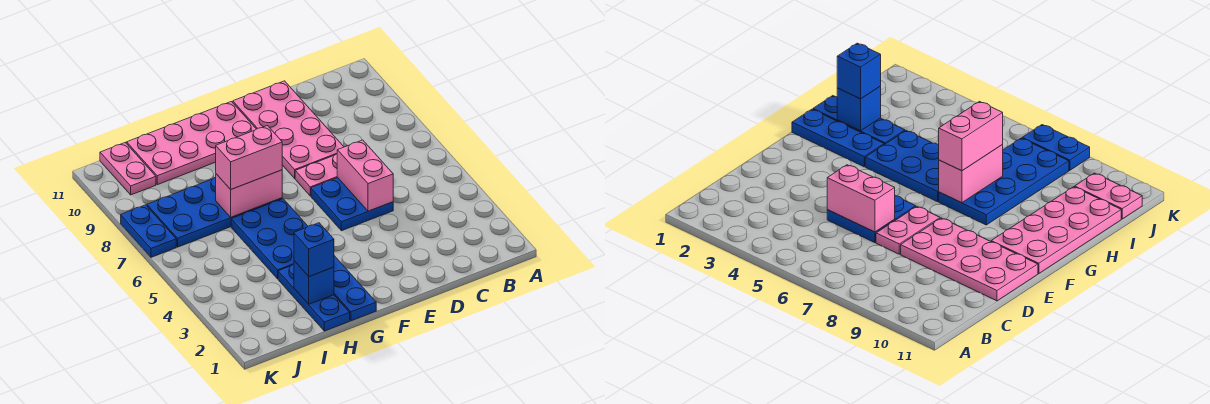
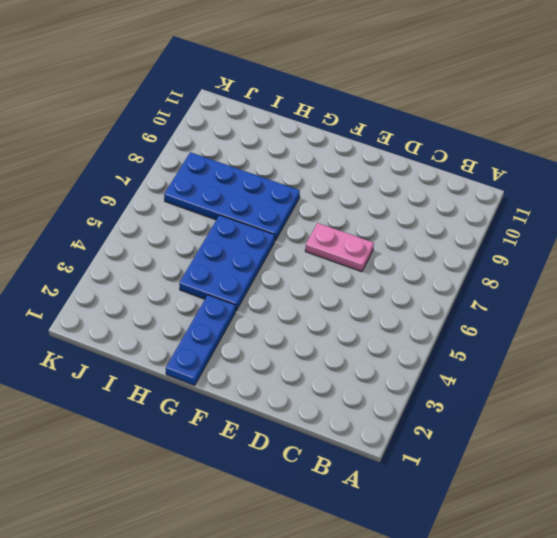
none -> blue plate D5:E6 level 1
none -> pink plate D8:E11 level 1
none -> pink plate F10:I11 level 1

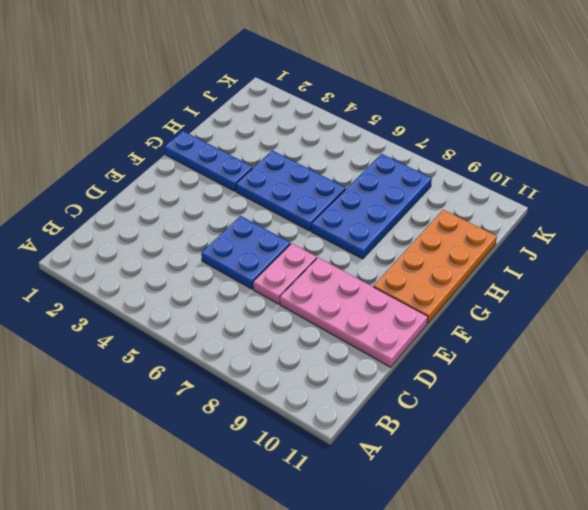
orange plate F10:I11 level 1 -> pink plate F10:I11 level 1
none -> blue plate H1:H3 level 1
none -> pink plate J10:J11 level 1
none -> blue plate K7:K8 level 1

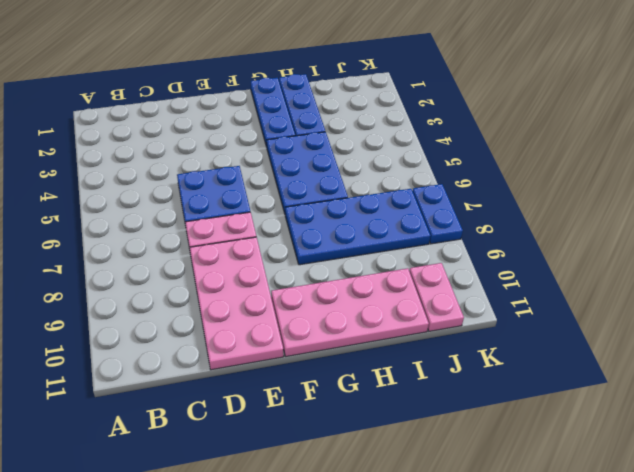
none -> pink brick D5:D6 level 2
none -> pink brick G7:H7 level 2
none -> blue brick H2 level 2

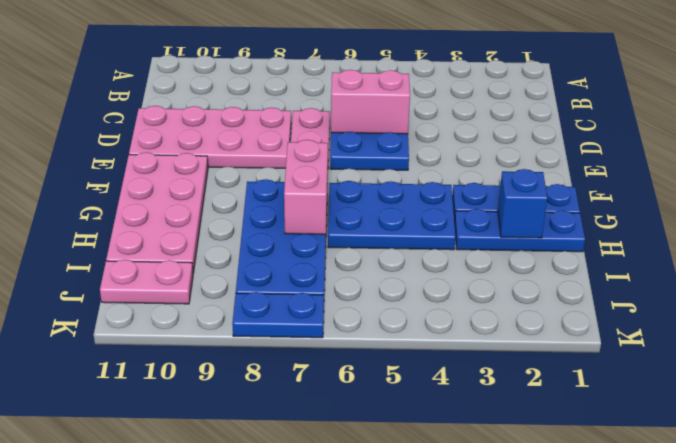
none -> pink brick G7:H7 level 3
none -> blue brick H2 level 3

